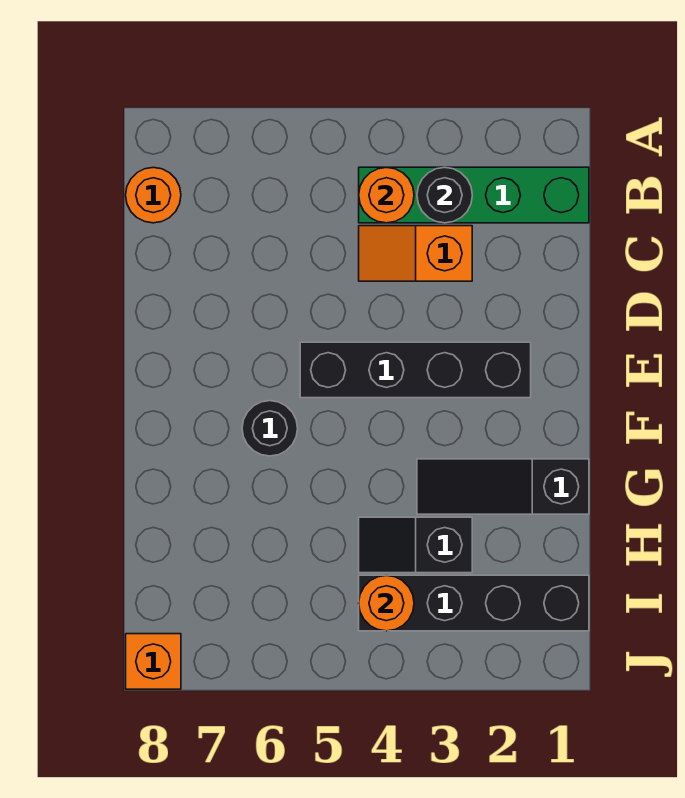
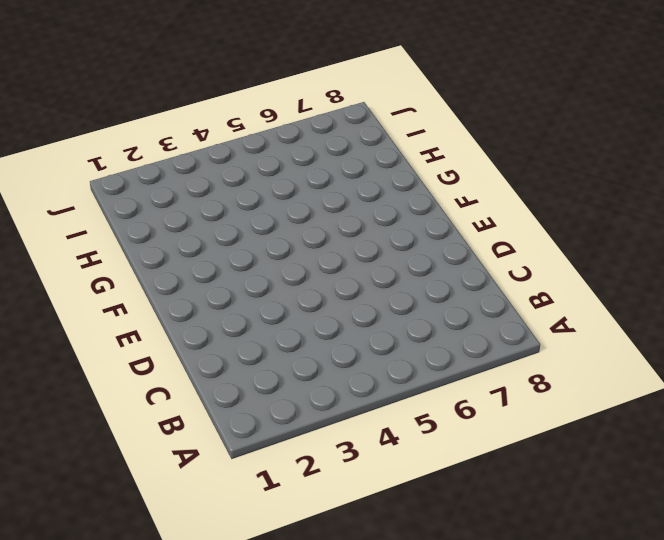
none -> green brick B1:B4 level 1
none -> orange round brick B8 level 1
none -> orange slope C3:C4 level 1 top 3

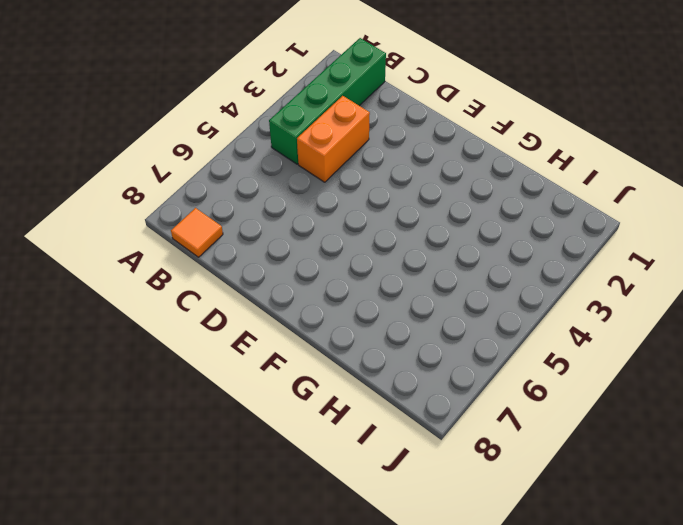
orange tile B8 level 1 -> orange round brick B8 level 1
orange brick C3:C4 level 1 -> orange slope C3:C4 level 1 top 3
none -> black brick E2:E5 level 1
none -> black round brick F6 level 1
none -> black slope G1:G3 level 1 top 1

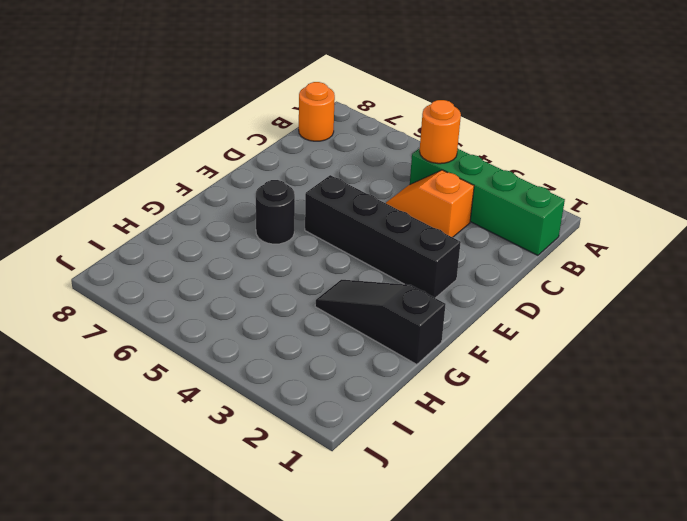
none -> black slope H3:H4 level 1 top 3
none -> black brick I1:I4 level 1
none -> orange brick J8 level 1

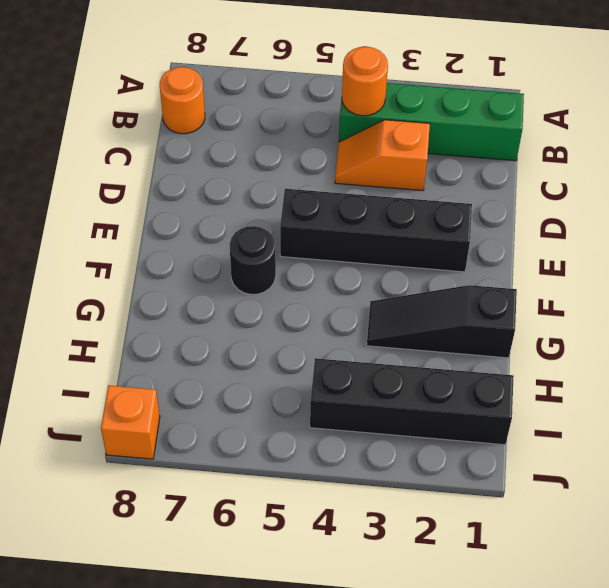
none -> black slope H3:H4 level 1 top 3
none -> black round brick B3 level 2
none -> orange round brick I4 level 2

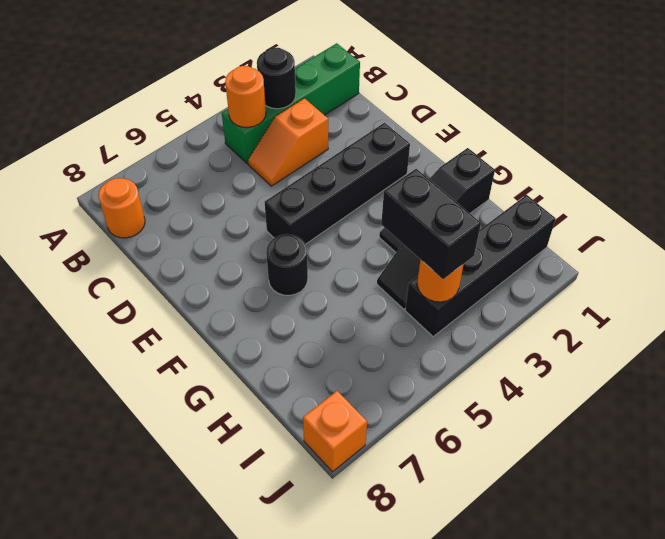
black brick H4:I4 level 3 -> none

